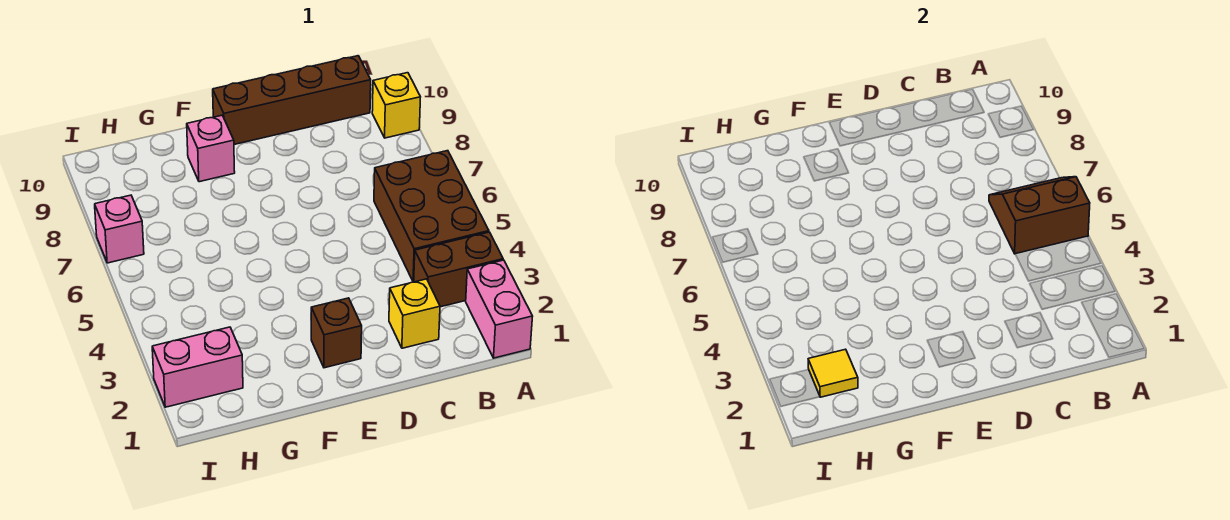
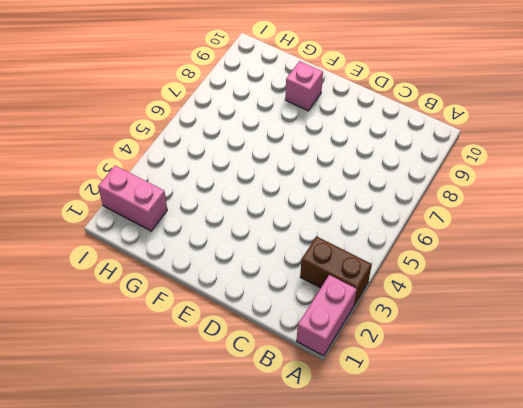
none -> brown brick A4:B6 level 1
none -> yellow brick A9 level 1
none -> brown brick B10:E10 level 1

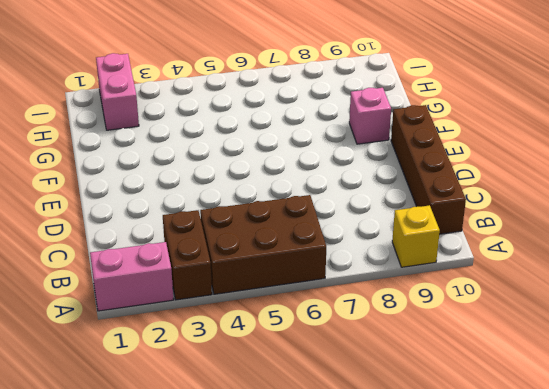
none -> yellow brick C2 level 1
none -> brown brick E2 level 1
none -> pink brick I7 level 1

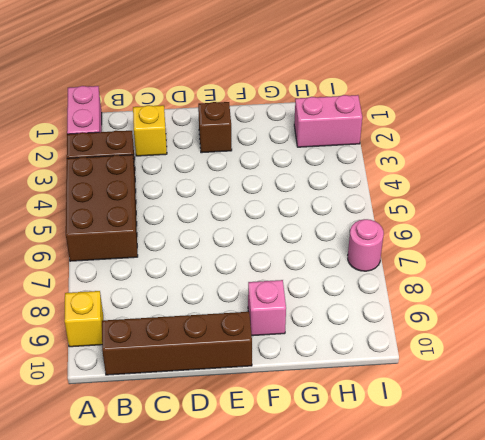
pink round brick I7 level 1 -> pink brick I7 level 1
none -> brown slope A5:B6 level 2 top 5
none -> yellow tile H2 level 2

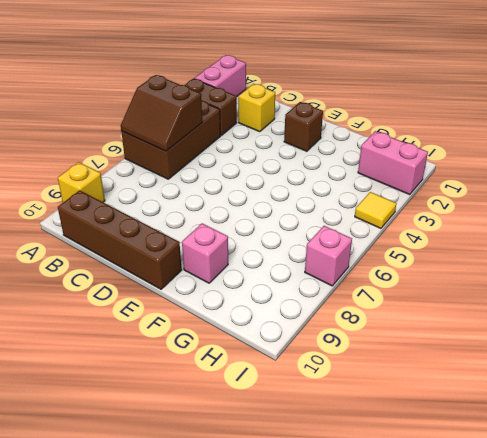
yellow tile I4 level 1 -> yellow tile H2 level 2

